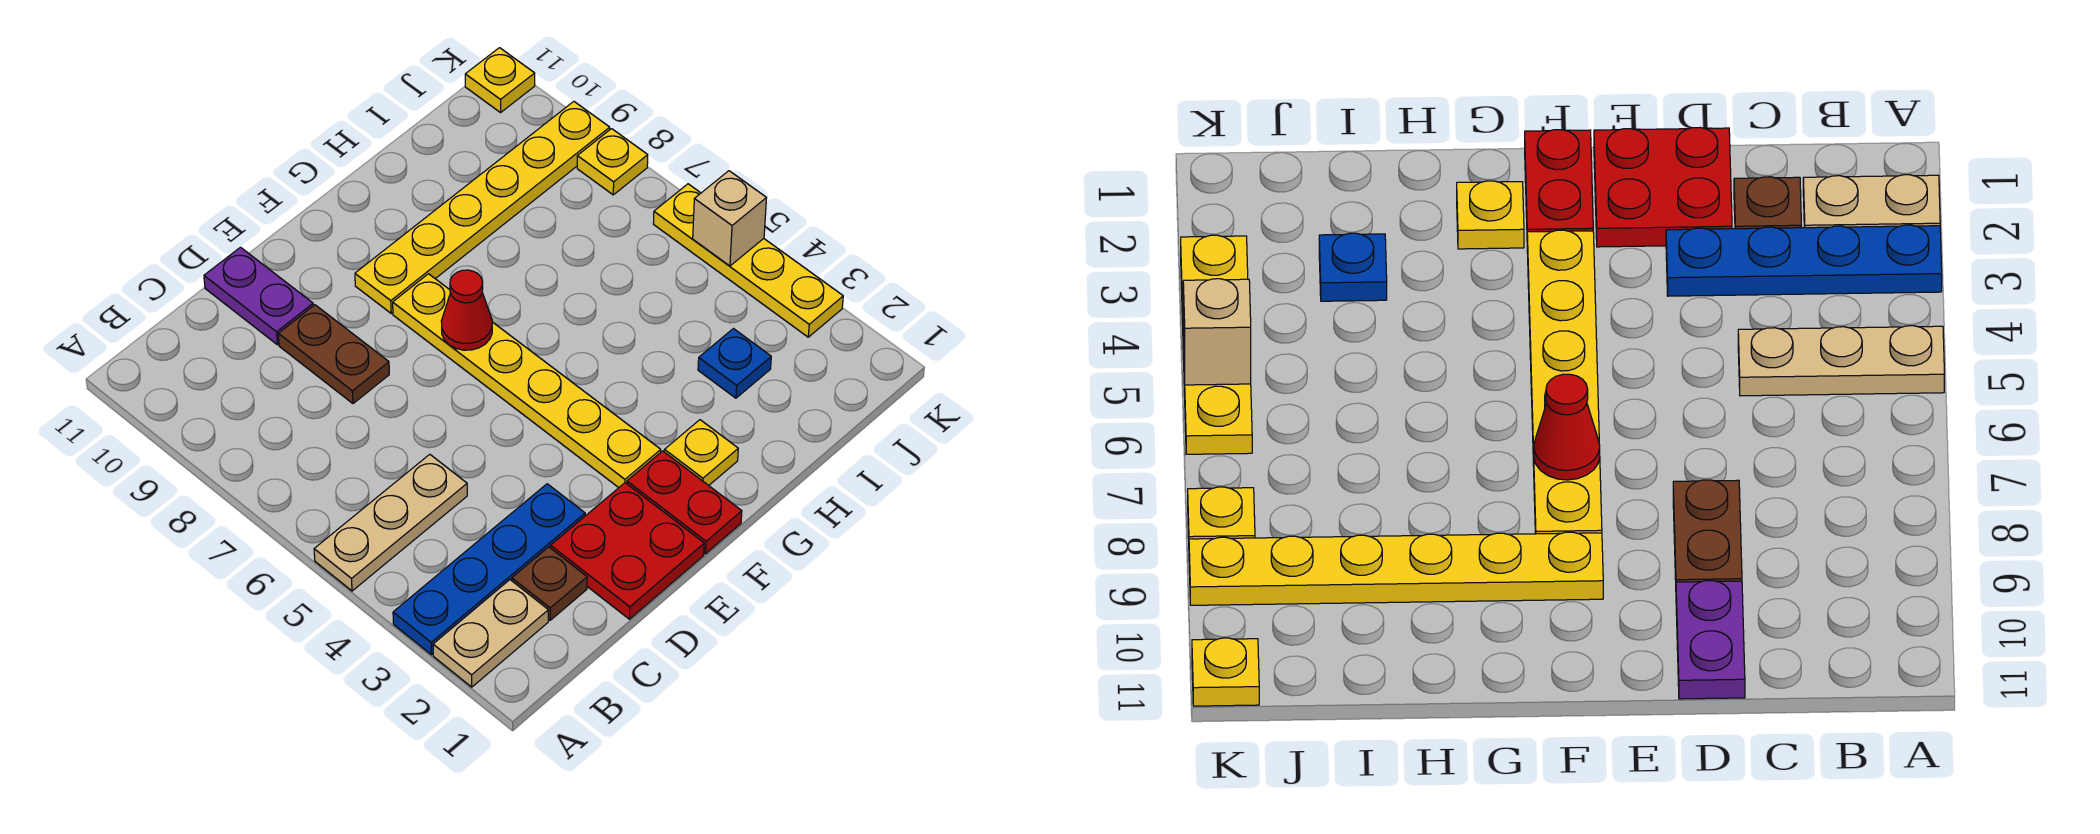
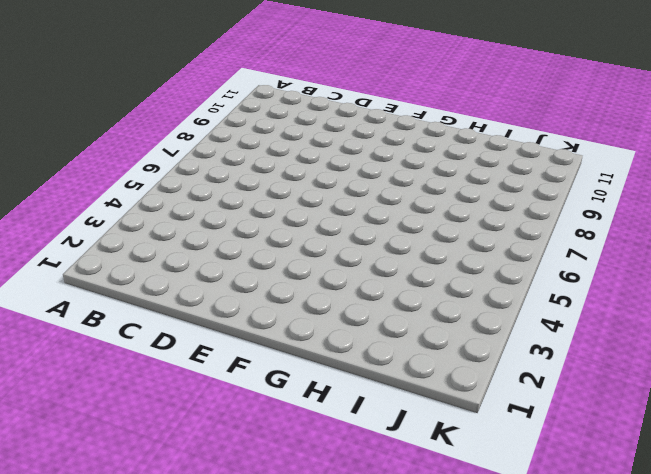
none -> tan plate A2:B2 level 1
none -> blue plate A3:D3 level 1
none -> tan plate A5:C5 level 1

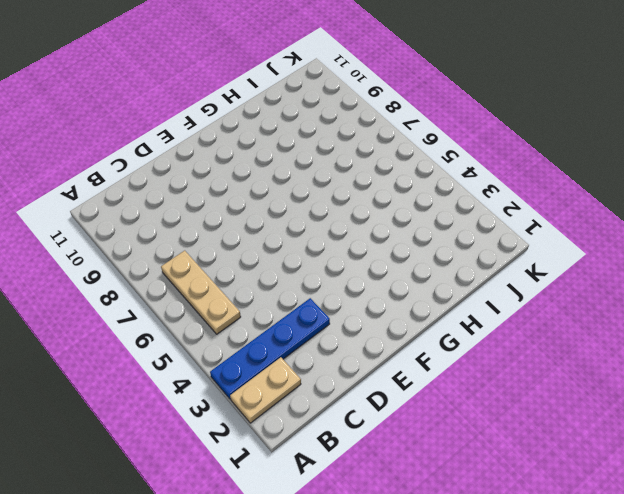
tan plate B5:B7 level 1 -> tan plate A5:C5 level 1
none -> brown plate C2 level 1
none -> red plate D1:E2 level 1
none -> brown plate D8:D9 level 1

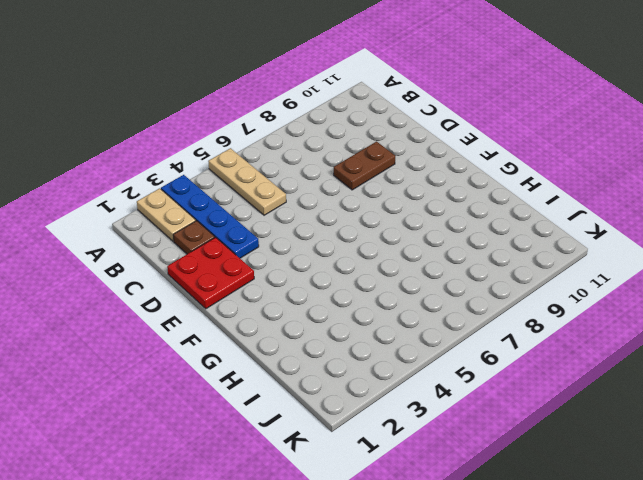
none -> purple plate D10:D11 level 1
none -> red plate F1:F2 level 1
none -> yellow plate F3:F8 level 1

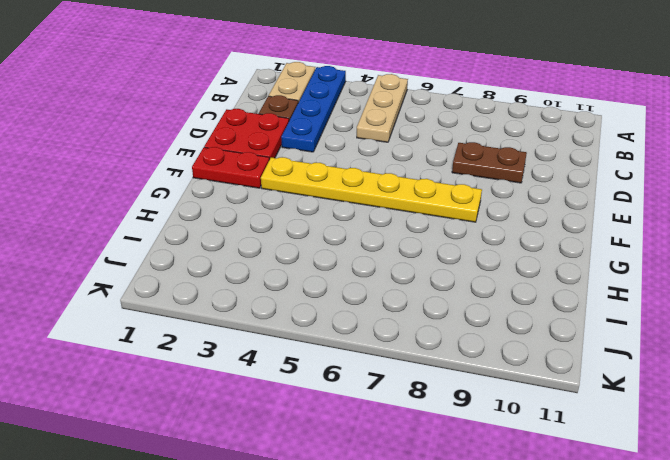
none -> purple plate D10:D11 level 1
none -> yellow plate F9:K9 level 1
none -> yellow plate G2 level 1

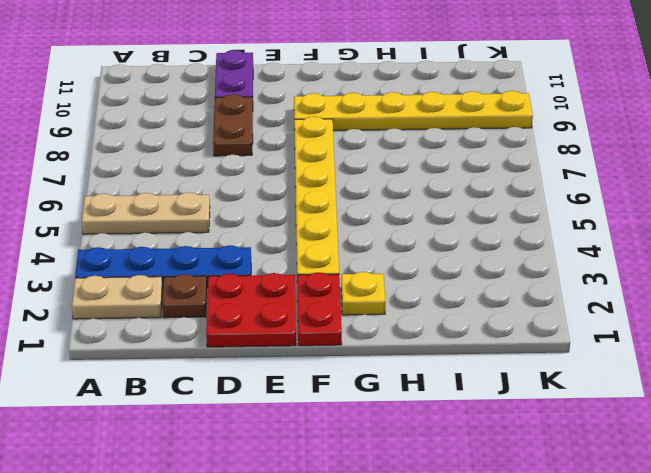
none -> blue plate I3 level 1
none -> yellow plate K3:K6 level 1
none -> yellow plate K8 level 1

